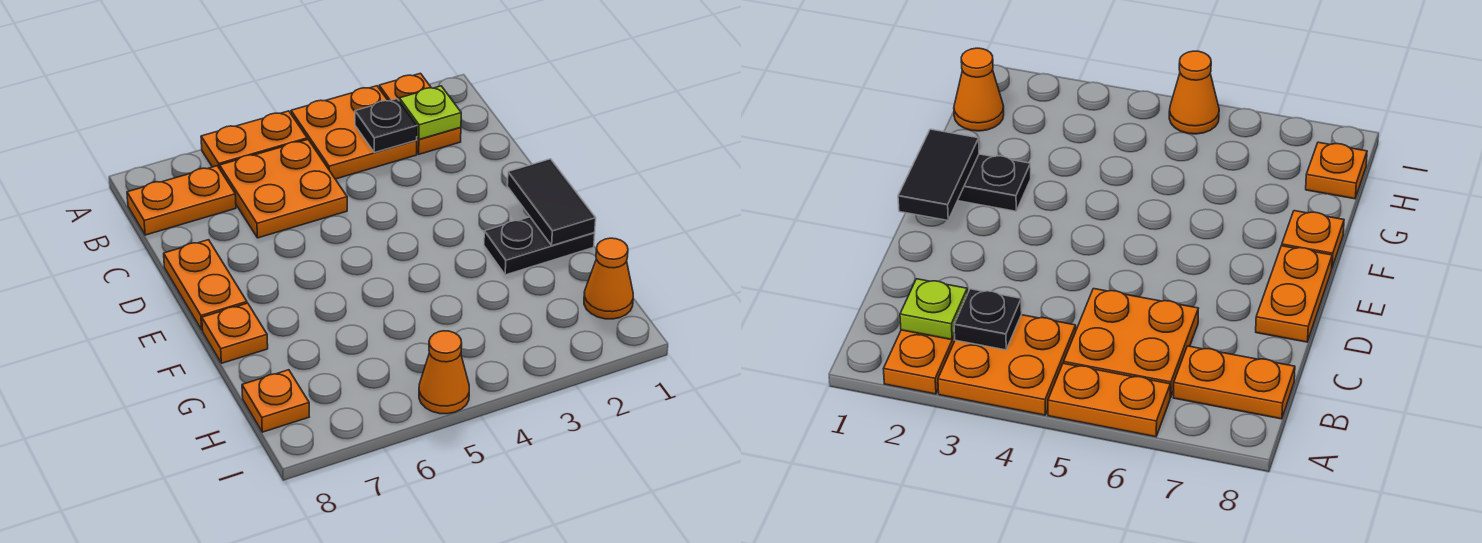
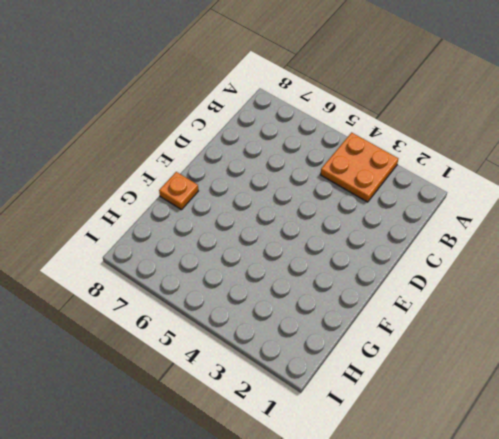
none -> orange plate A2:B2 level 1
none -> orange plate A5:A6 level 1
none -> orange plate B5:C6 level 1

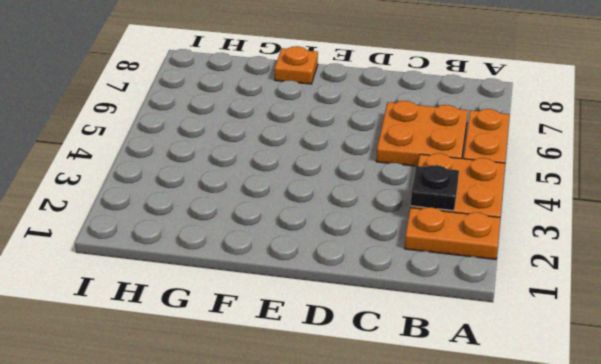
none -> orange plate B7:B8 level 1
none -> orange plate D8:E8 level 1
none -> black plate F1:F2 level 1

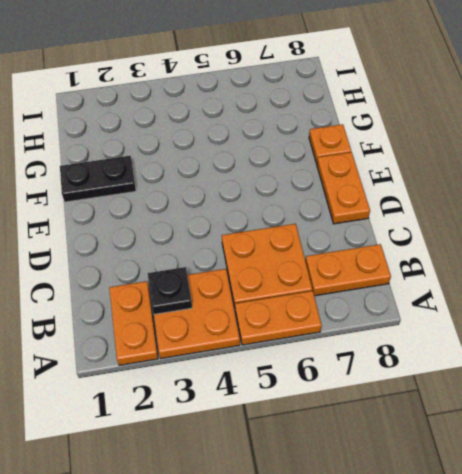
none -> orange cone H1 level 1
none -> orange plate H8 level 1
none -> orange cone I5 level 1

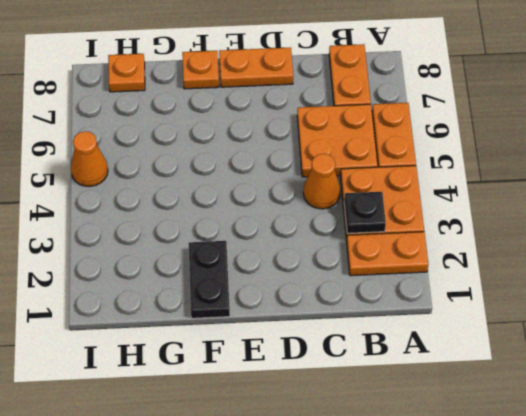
orange cone C4 level 1 -> orange cone H1 level 1
none -> lime plate B2 level 2
none -> black tile E1:F1 level 2

